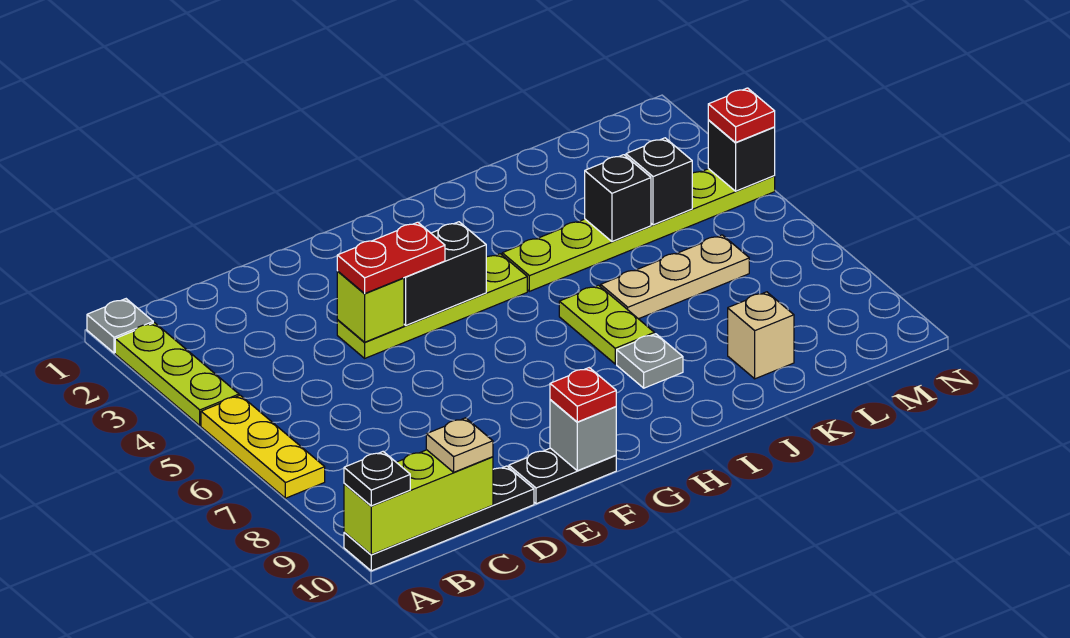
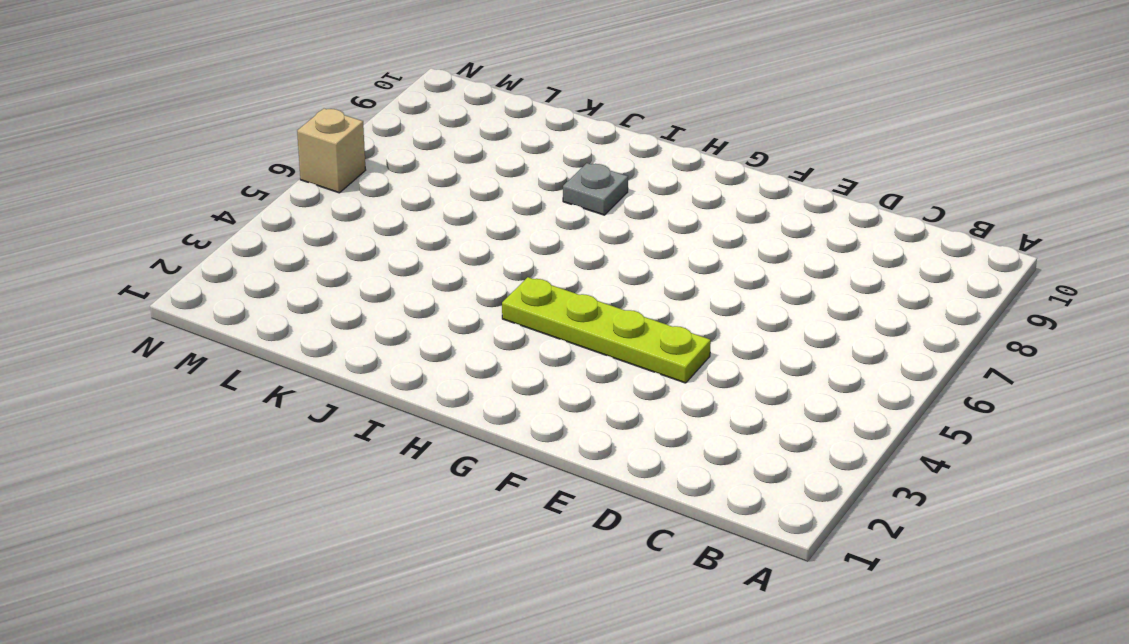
tan brick N6 level 1 -> tan brick K9 level 1
none -> grey plate A1 level 1
none -> lime plate A2:A4 level 1
none -> yellow plate A5:A7 level 1

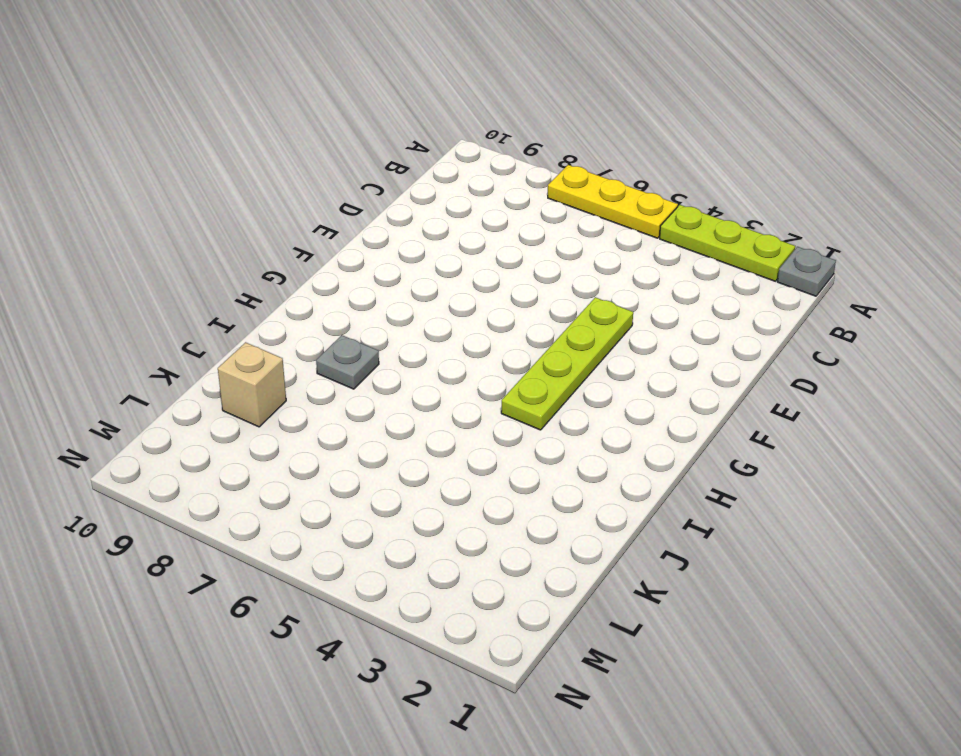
none -> black plate A10:D10 level 1
none -> black plate E10:F10 level 1
none -> lime plate I4:N4 level 1

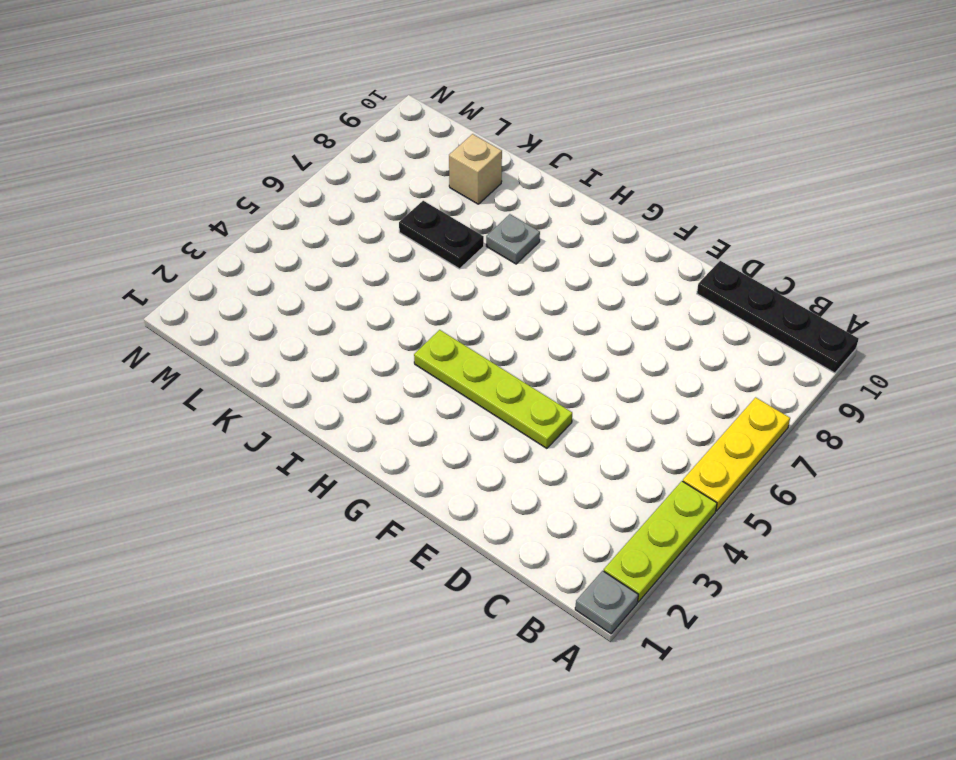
black plate J7:K7 level 1 -> black plate E10:F10 level 1
none -> lime plate I4:N4 level 1
none -> lime plate I6:I7 level 1
none -> tan plate J6:L6 level 1

